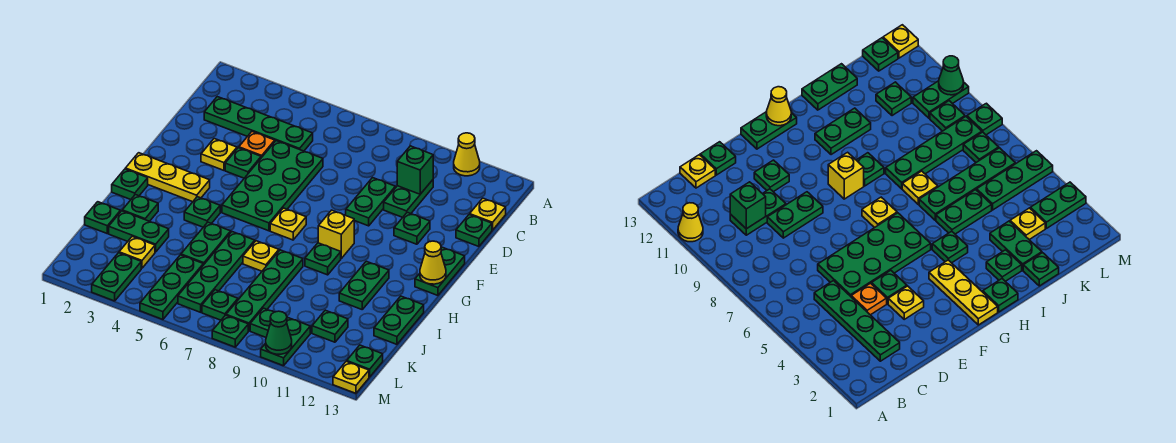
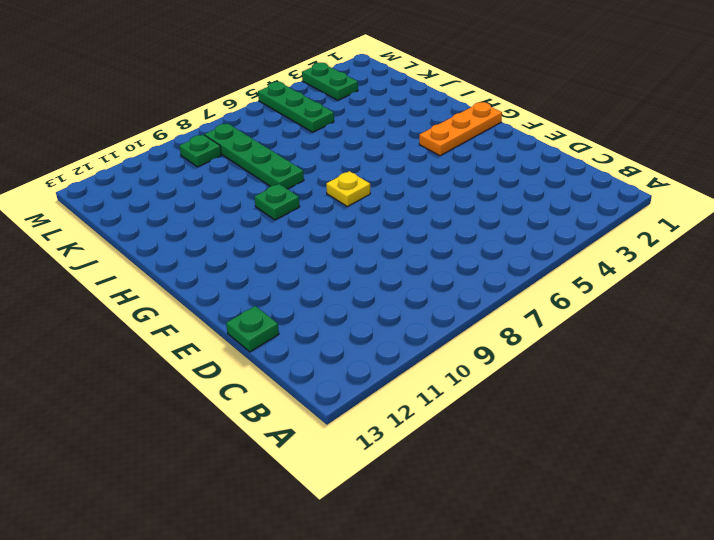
orange plate G1:G3 level 1 -> yellow plate G1:G3 level 1
none -> yellow cone A11 level 1
none -> green plate C2:C5 level 1
none -> green plate C10:D10 level 1
none -> yellow plate C13 level 1

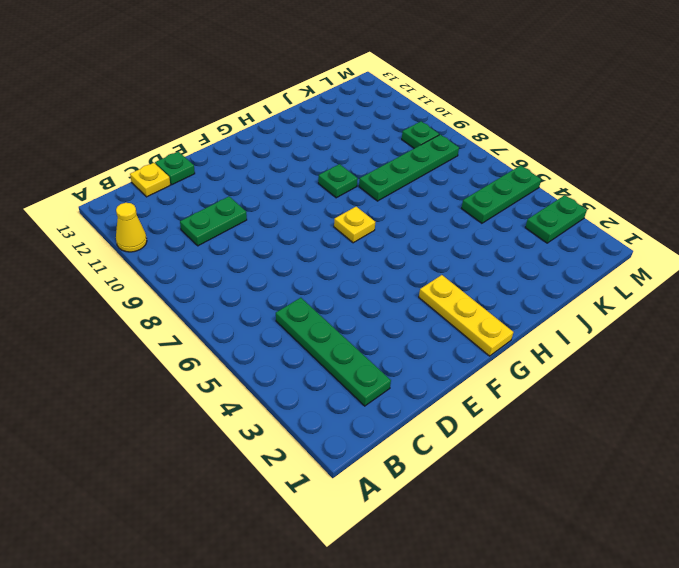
none -> orange plate D4 level 1
none -> green plate D5:G6 level 1
none -> green plate D9:E9 level 1
none -> yellow plate E3 level 1

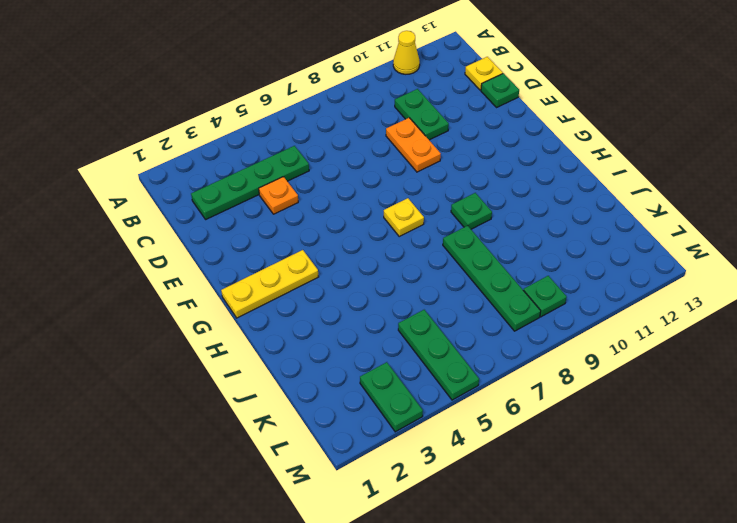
orange plate D9:E9 level 1 -> green plate D9:E9 level 1
none -> green plate D5:G6 level 1
none -> yellow plate E3 level 1
none -> green plate E4 level 1
none -> green plate E11 level 1

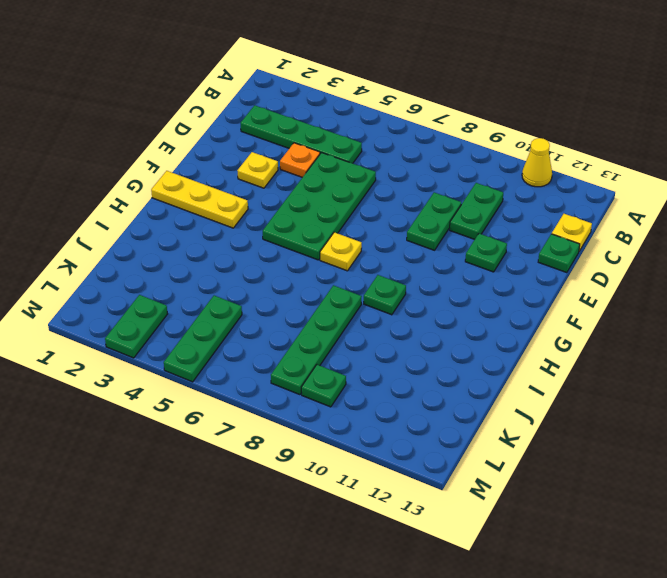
none -> green plate E4 level 1
none -> green plate F13:G13 level 1
none -> yellow brick G9 level 1
none -> green plate H1 level 1

